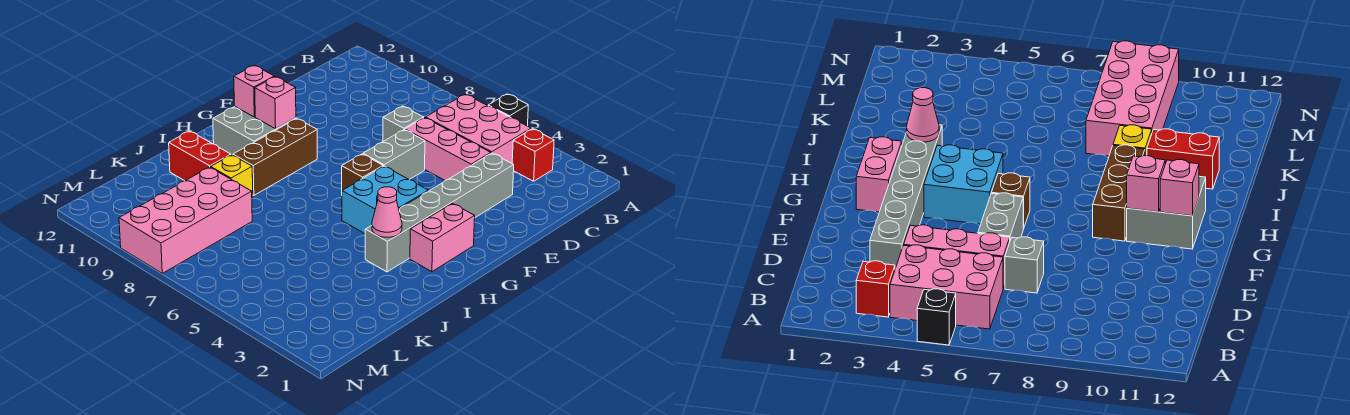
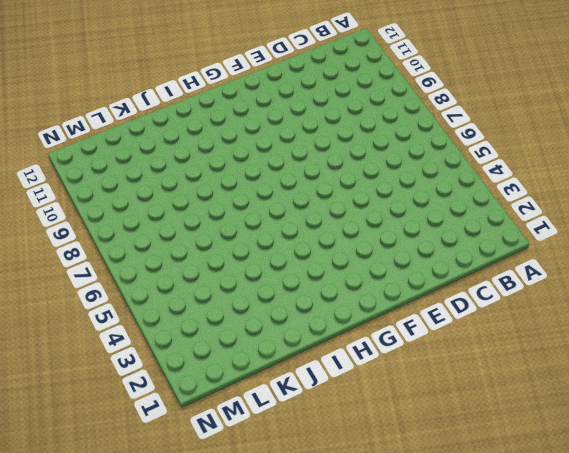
none -> black brick A5 level 1
none -> red brick B3 level 1
none -> pink brick B4:C6 level 1

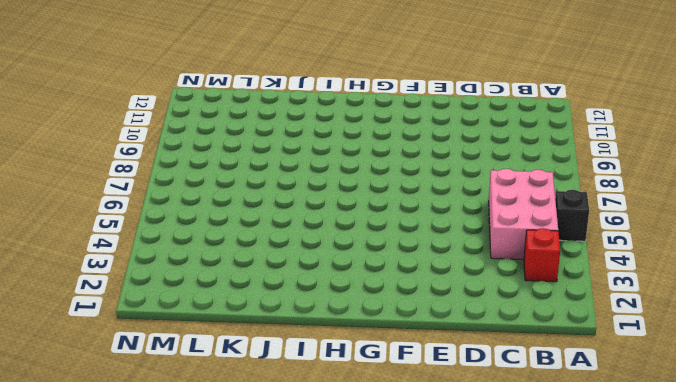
none -> grey brick D3:I3 level 1
none -> pink brick D4:D6 level 1
none -> grey brick D7 level 1

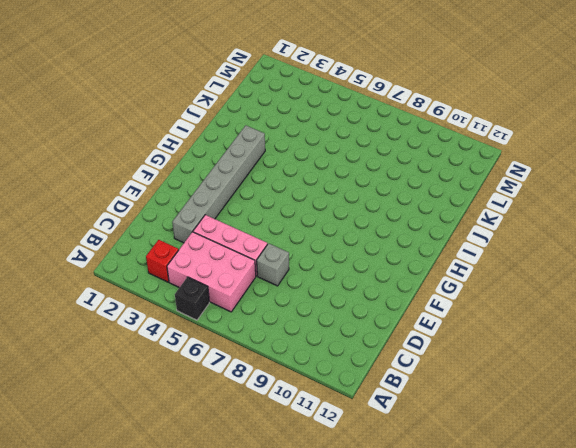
none -> grey brick E6:F6 level 1
none -> pink brick G2:H2 level 1
none -> cyan brick G4:H5 level 1

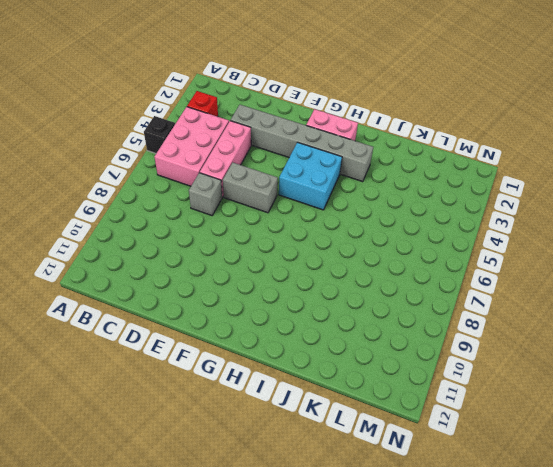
none -> brown brick G6 level 1
none -> brown brick G9:I9 level 1
none -> grey brick G10:H11 level 1

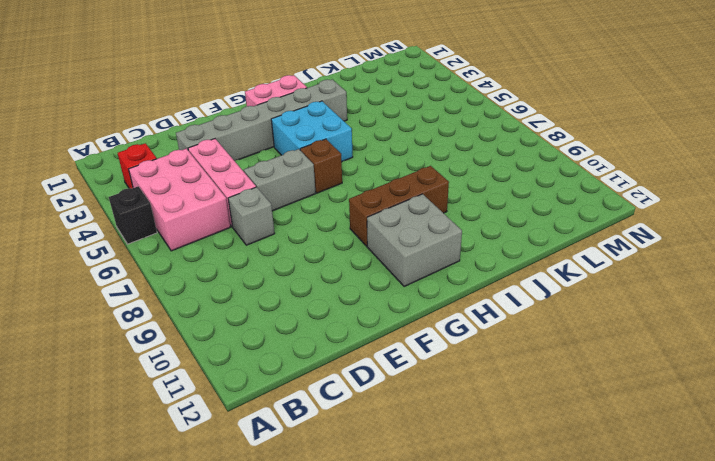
none -> yellow brick J9 level 1
none -> red brick J10:J11 level 1
none -> pink brick K8:N9 level 1

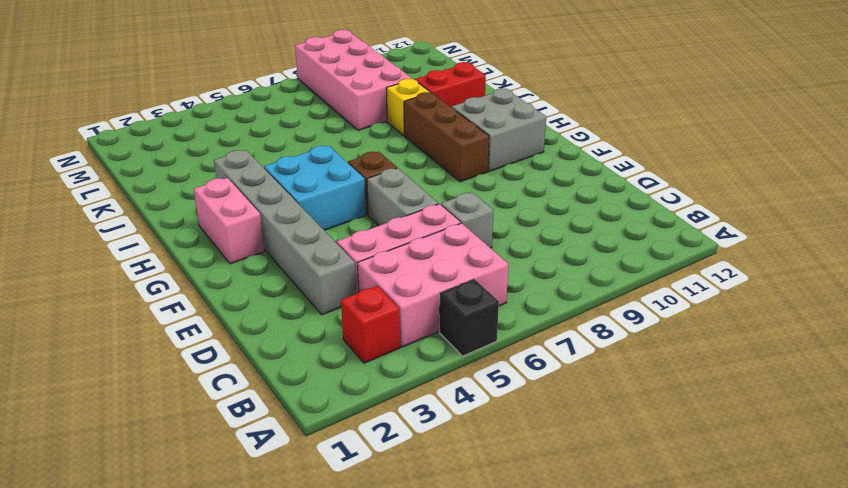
none -> pink brick G10 level 2
none -> pink brick G11 level 2
none -> pink cone I3 level 2

